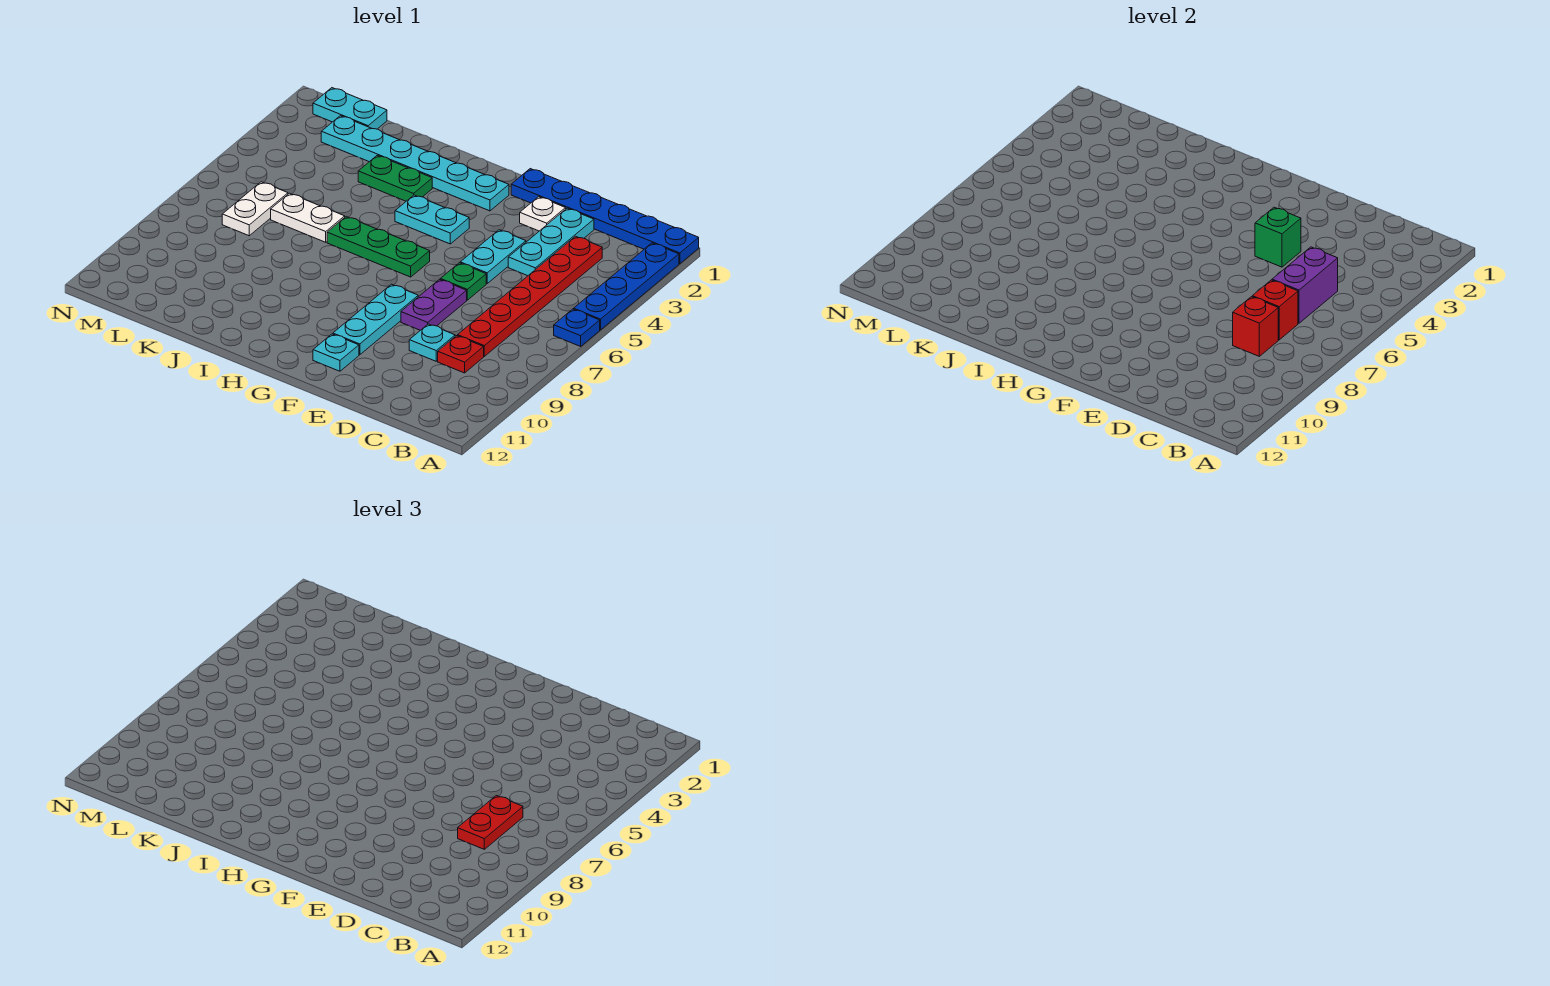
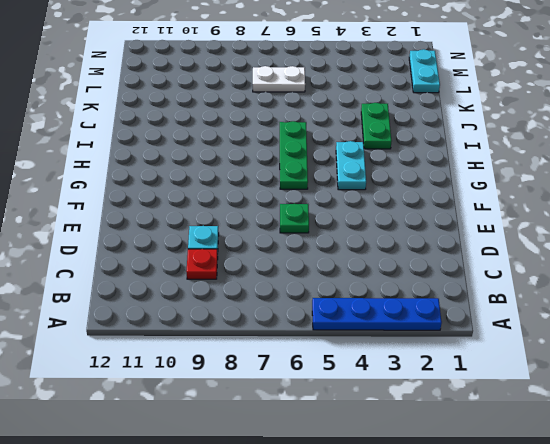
none -> blue plate A1:F1 level 1
none -> blue plate A6 level 1
none -> red plate C3:C8 level 1

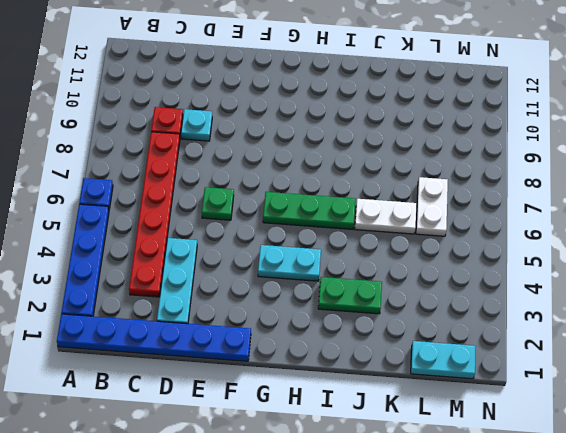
none -> white plate E2 level 1
none -> cyan plate E4:E5 level 1
none -> purple plate E7:E8 level 1

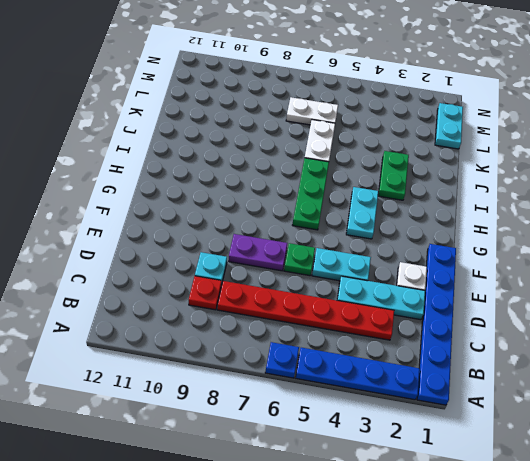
none -> cyan plate F8:F10 level 1
none -> cyan plate F11 level 1
none -> cyan plate G2:L2 level 1

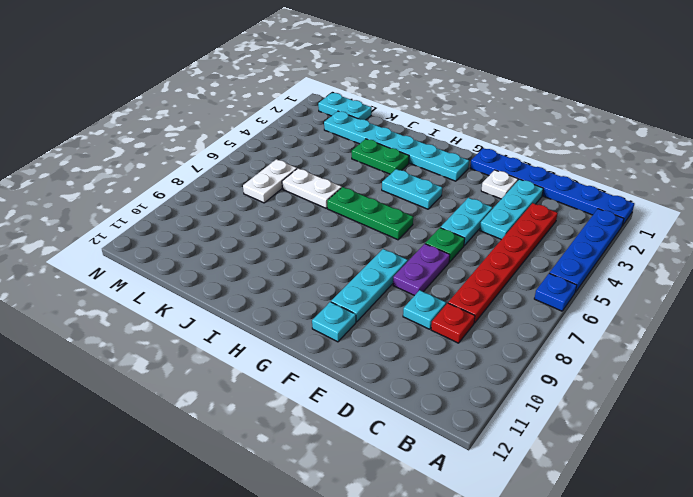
none -> purple brick C5:C6 level 2
none -> red brick C7 level 2
none -> red brick C8 level 2

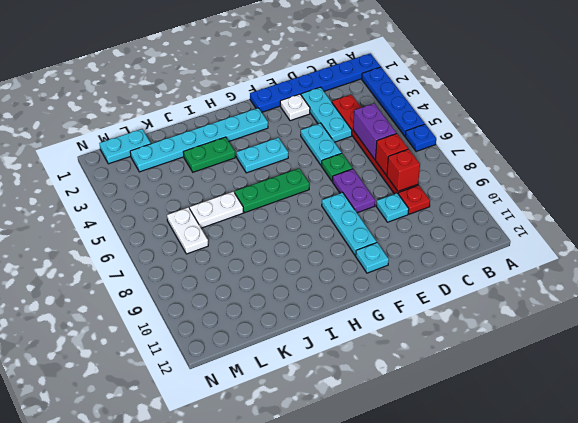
none -> green brick E4 level 2
none -> red plate C7:C8 level 3

